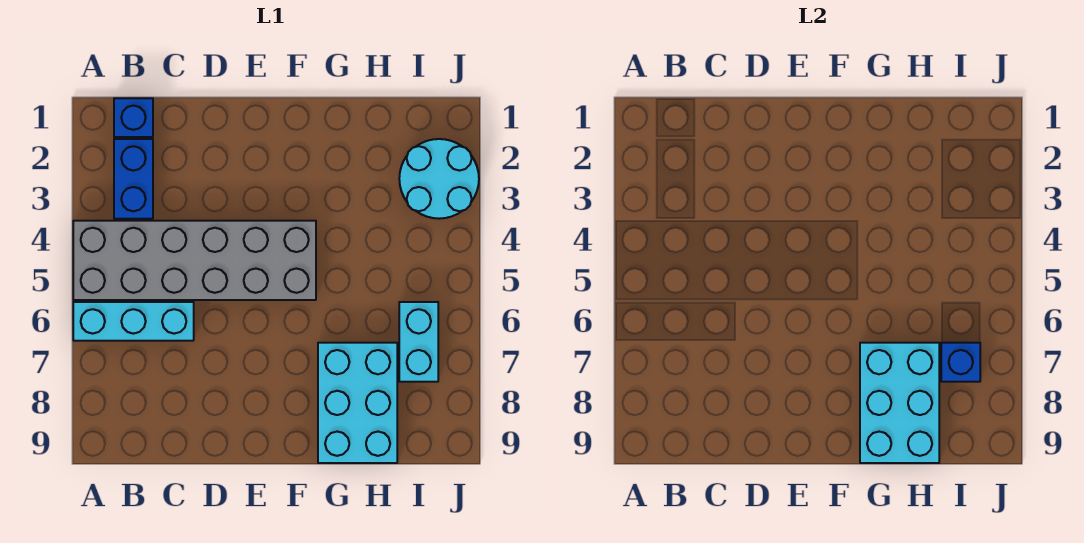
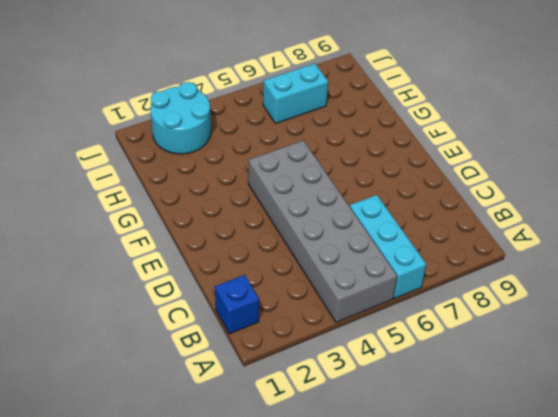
none -> blue brick B2:B3 level 1
none -> cyan brick G7:H9 level 1

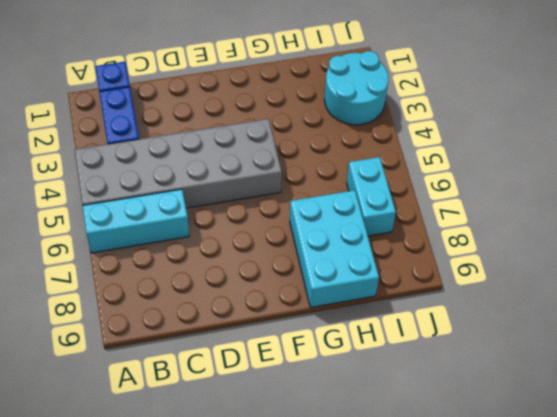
none -> cyan brick G7:H9 level 2
none -> blue brick I7 level 2

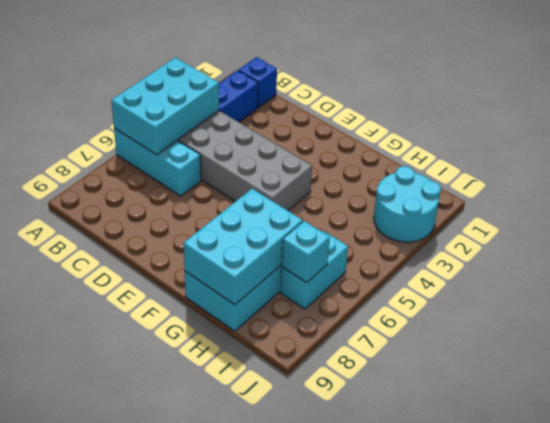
cyan brick A4:B6 level 2 -> none
cyan brick I7 level 2 -> blue brick I7 level 2

